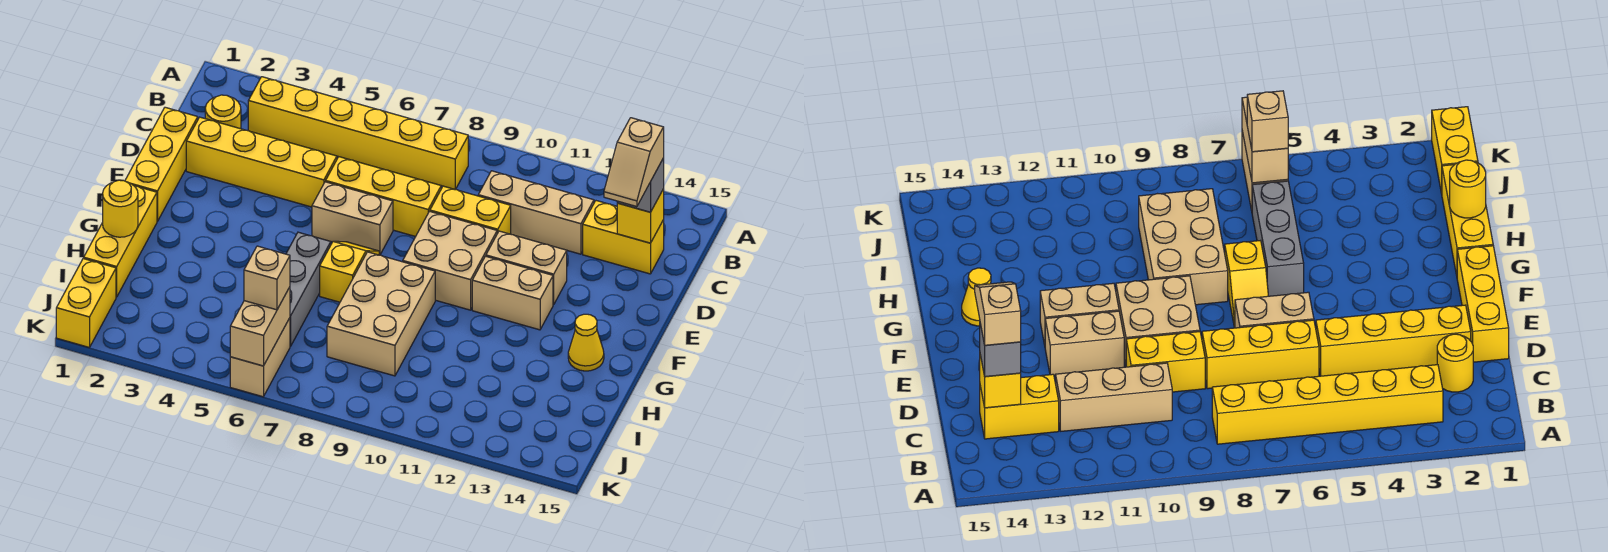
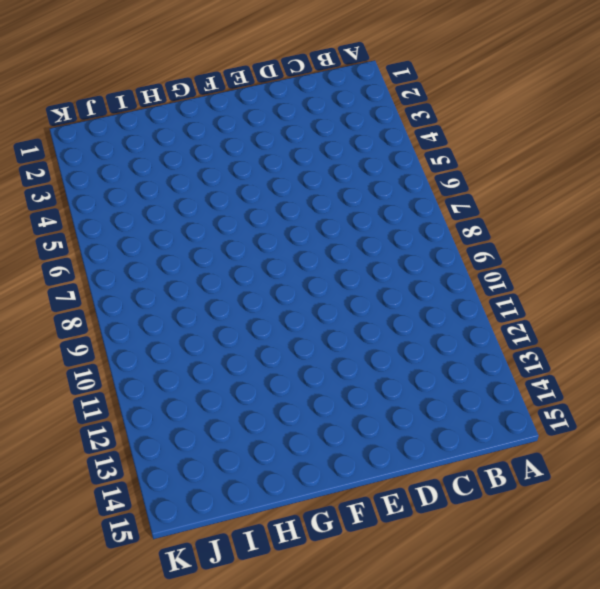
none -> yellow brick B3:B8 level 1
none -> yellow round brick C2 level 1
none -> tan brick C10:C12 level 1

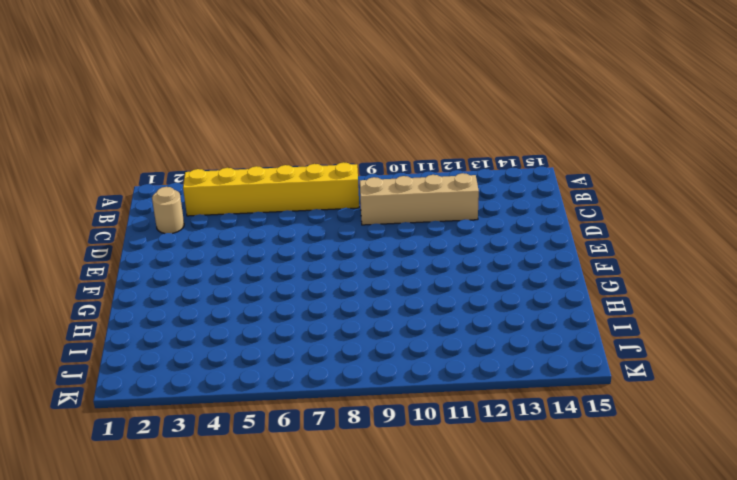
tan round brick C2 level 1 -> yellow round brick C2 level 1
tan brick C9:C12 level 1 -> tan brick C10:C12 level 1
none -> yellow brick C13:C14 level 1
none -> yellow brick D1:F1 level 1
none -> yellow brick D2:D5 level 1

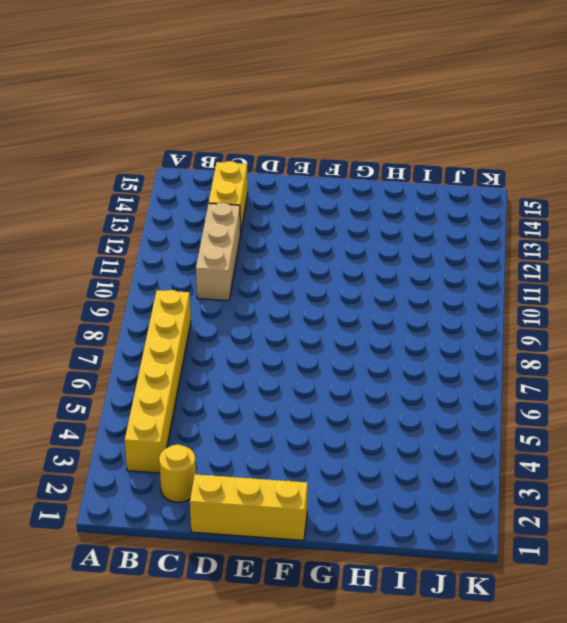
none -> yellow brick D2:D5 level 1
none -> yellow brick D6:D8 level 1
none -> yellow brick D9:D10 level 1

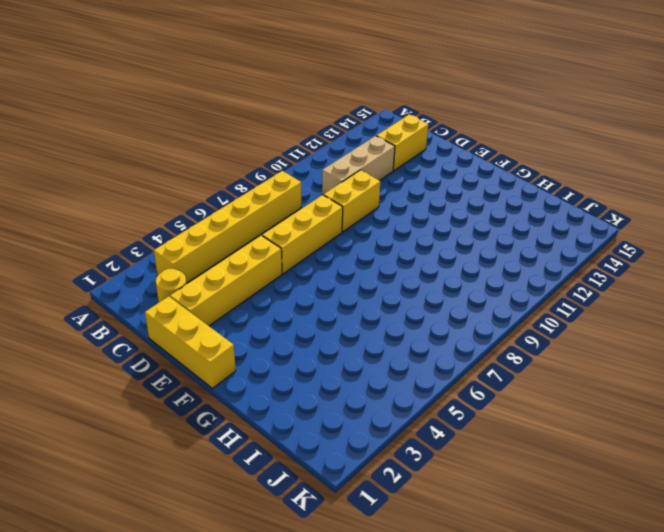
none -> tan brick E6:E7 level 1
none -> tan brick E9:F10 level 1
none -> tan brick E11:E12 level 1

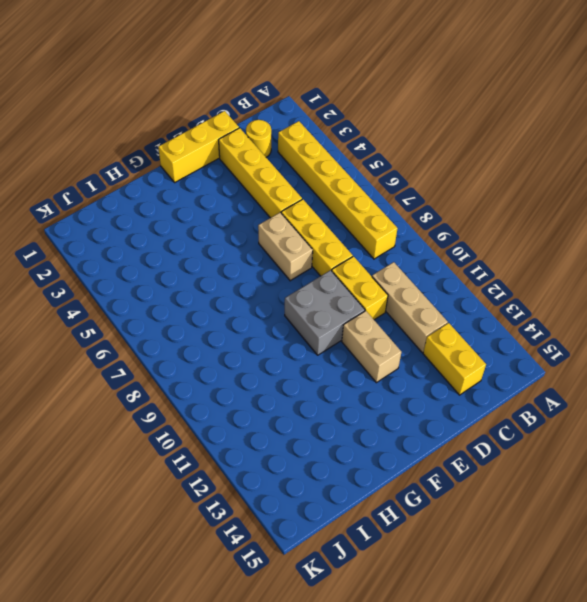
grey brick E9:F10 level 1 -> tan brick E9:F10 level 1
none -> yellow slope F7:G7 level 1 top G
none -> tan brick F11:F12 level 1
none -> yellow brick G1:I1 level 1

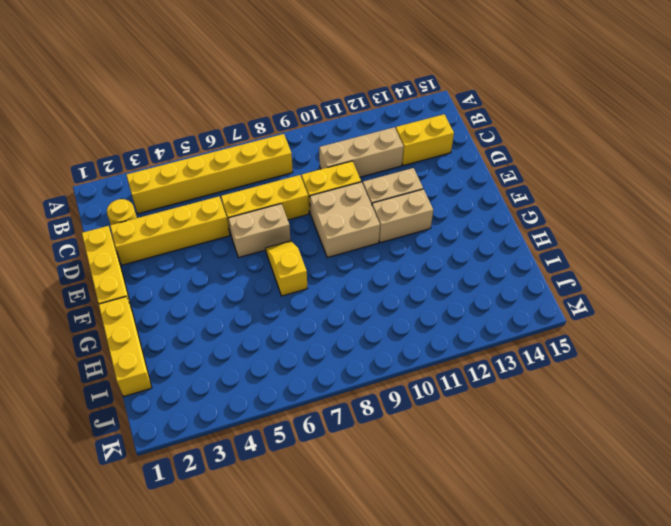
none -> grey brick G6:I6 level 1
none -> tan brick G8:I9 level 1
none -> yellow cone G14 level 1

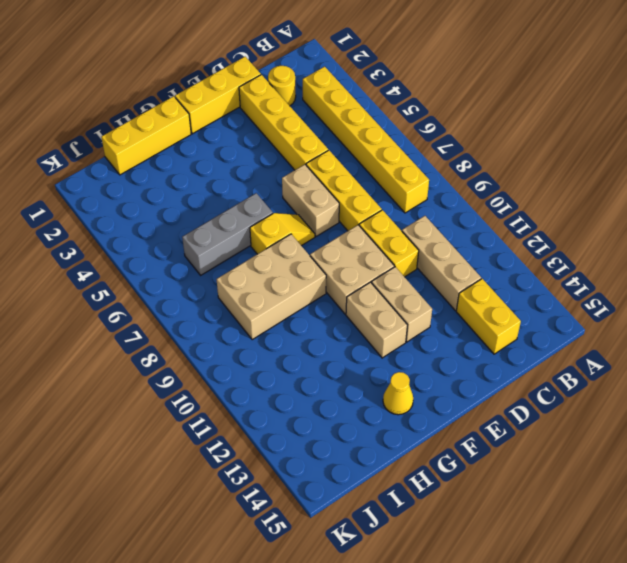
none -> yellow brick J1:K1 level 1
none -> tan brick J6:K6 level 1
none -> yellow brick C14 level 2

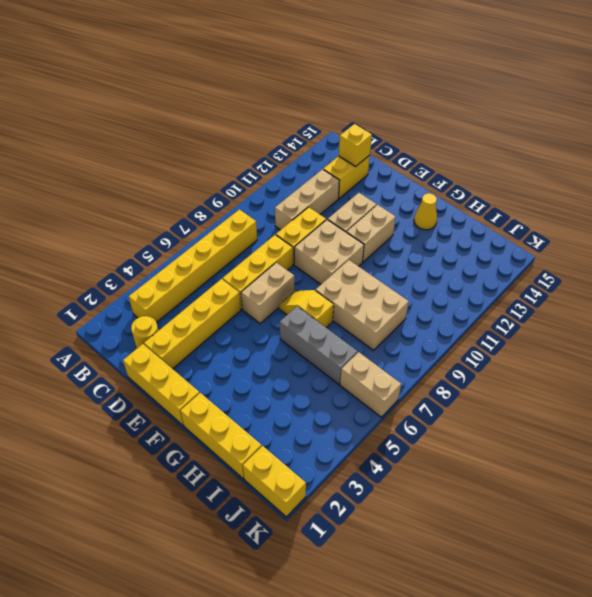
none -> yellow round brick H1 level 2
none -> tan brick J6:K6 level 2
none -> grey brick C14 level 3

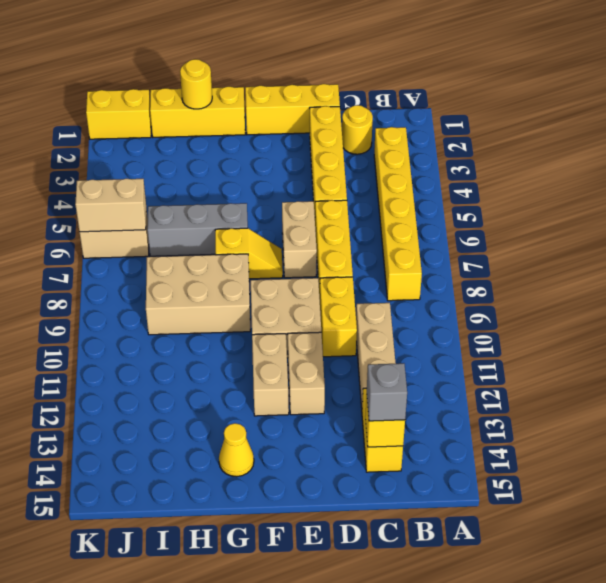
none -> tan brick J6 level 3
none -> tan slope C14:D14 level 4 top C

